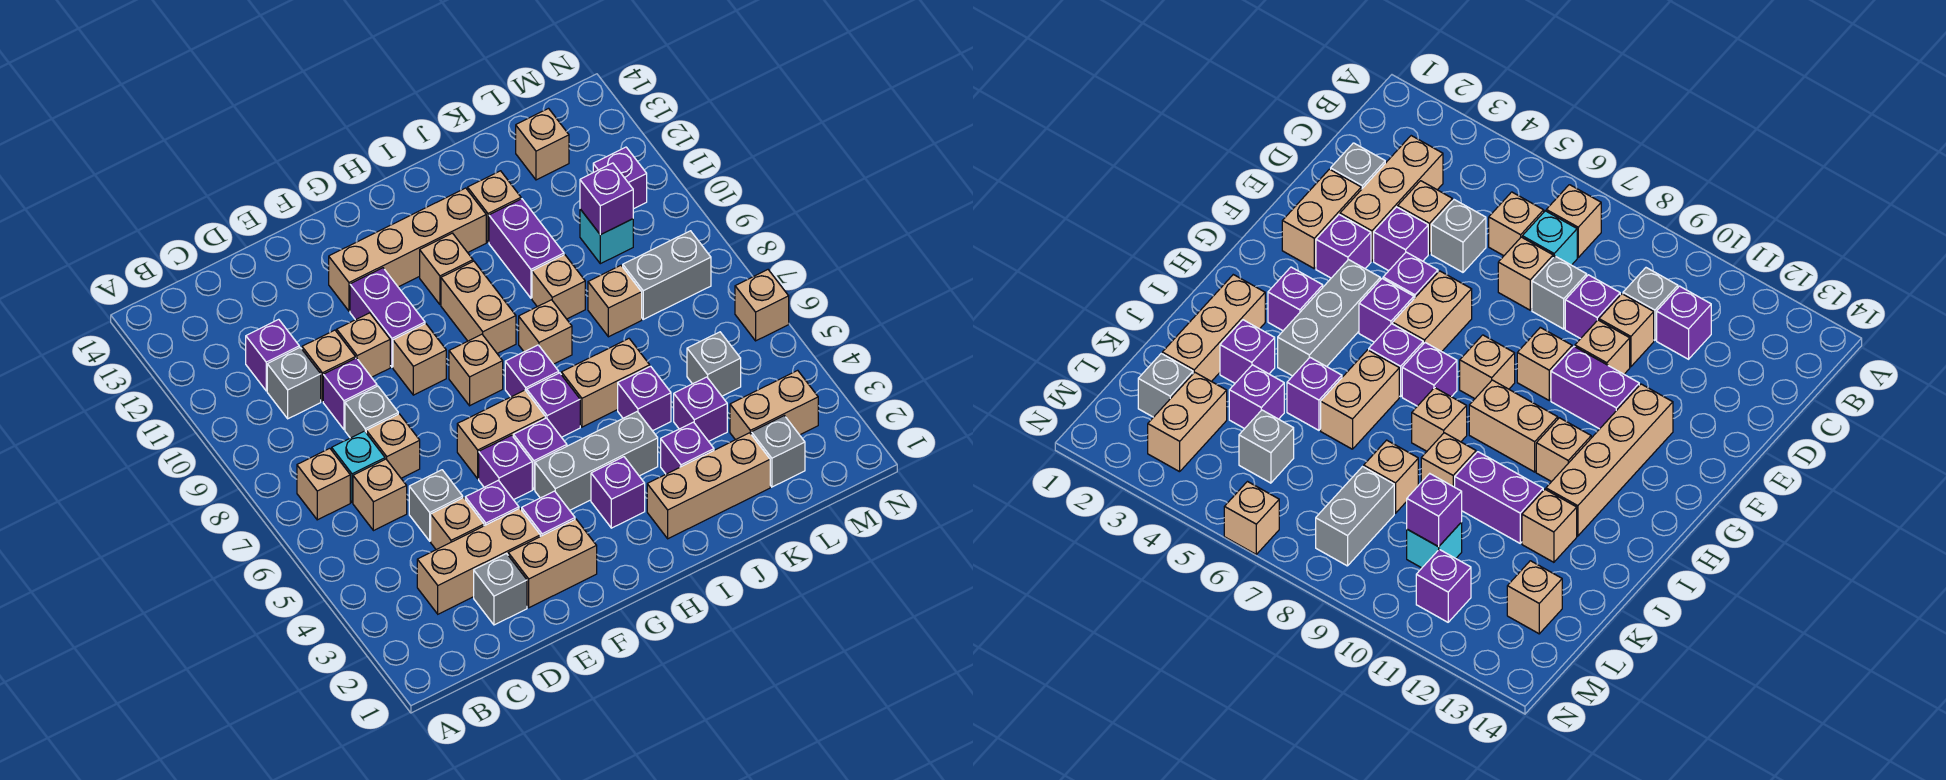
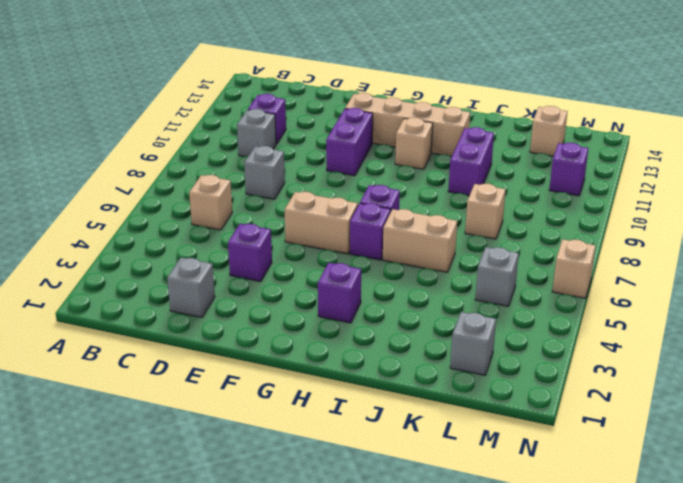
none -> tan brick B7 level 1
none -> tan brick C3:E3 level 1
none -> cyan brick C7 level 1
none -> tan brick D4 level 1

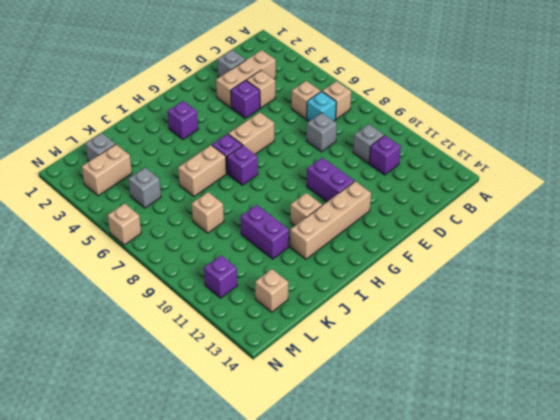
none -> grey brick D5 level 1
none -> tan brick D7 level 1
none -> purple brick D9 level 1
none -> tan brick D10 level 1

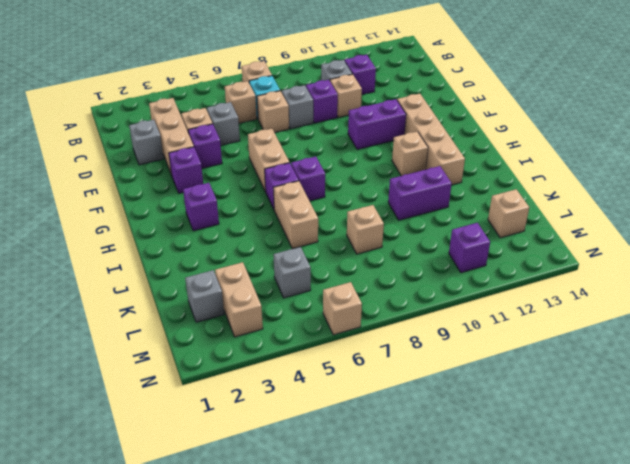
none -> tan brick E2:F2 level 1
none -> tan brick E10 level 1
none -> purple brick F5 level 1
none -> tan brick F9 level 1

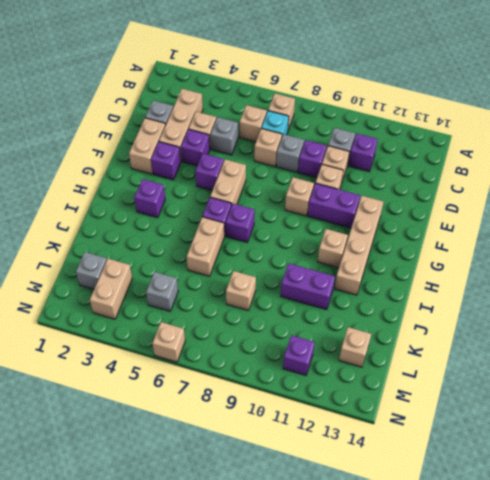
none -> grey brick G4:I4 level 1
none -> purple brick G5 level 1
none -> tan brick G8 level 1
none -> tan brick H9:H10 level 1

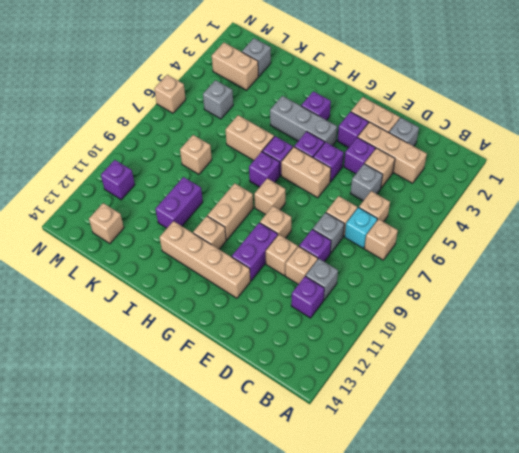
none -> tan brick I2:K2 level 1
none -> tan brick I8 level 1
none -> purple brick J3 level 1
none -> purple brick J5 level 1

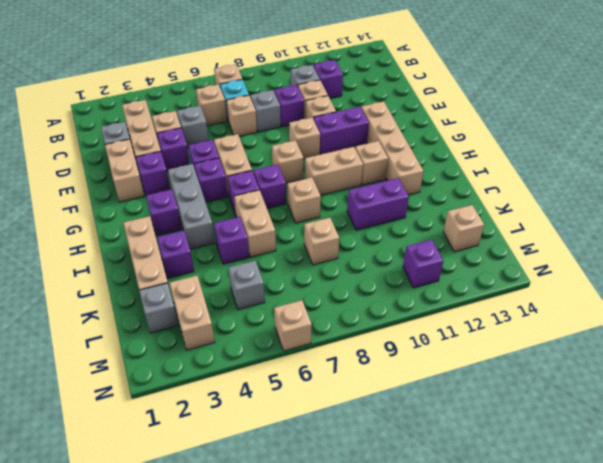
none -> tan brick J9 level 1
none -> tan brick J12 level 1
none -> purple brick K4 level 1
none -> grey brick L8:M8 level 1

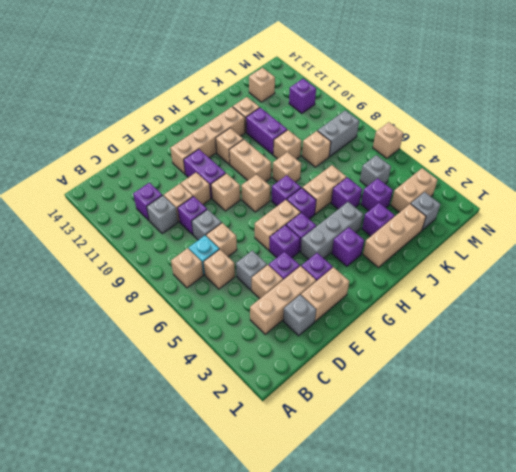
none -> cyan brick L10 level 1
none -> purple brick L10 level 2

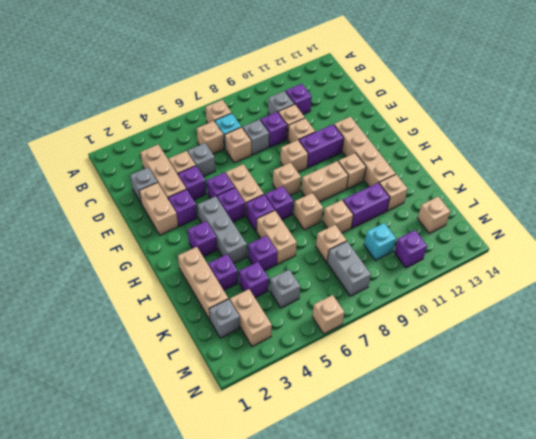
none -> purple brick L10 level 2

